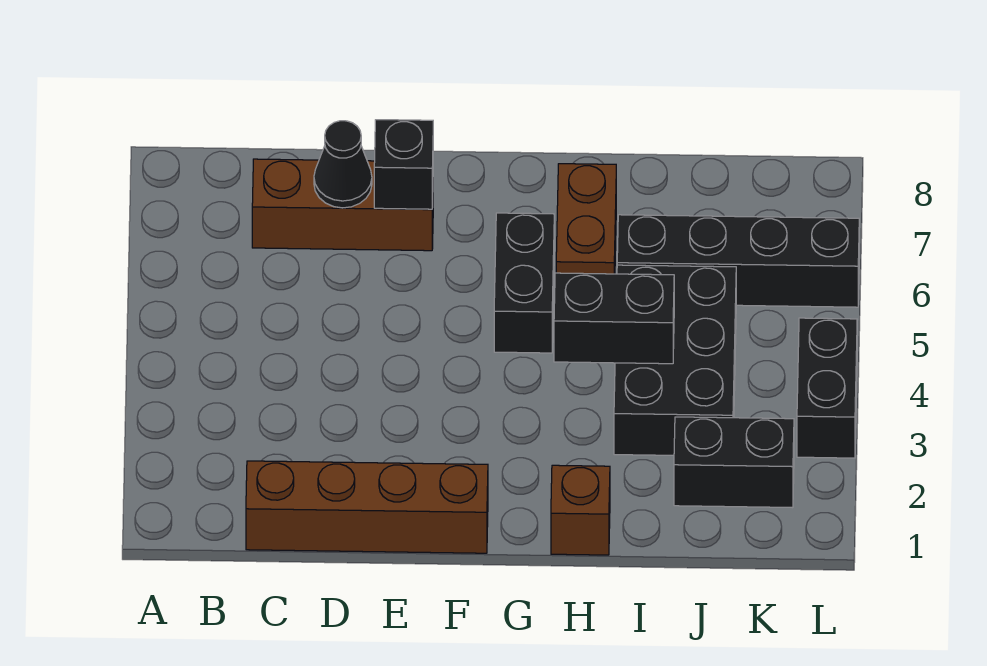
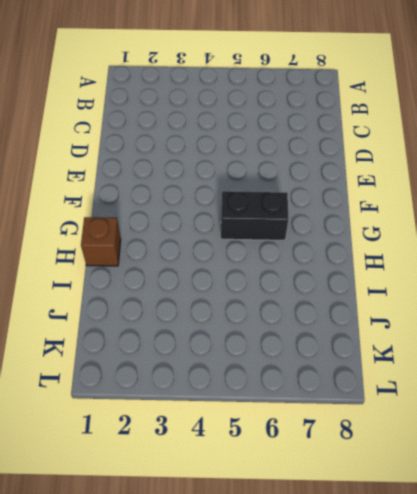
none -> brown brick C1:F1 level 1
none -> brown brick C7:E7 level 1
none -> brown brick H6:H7 level 1

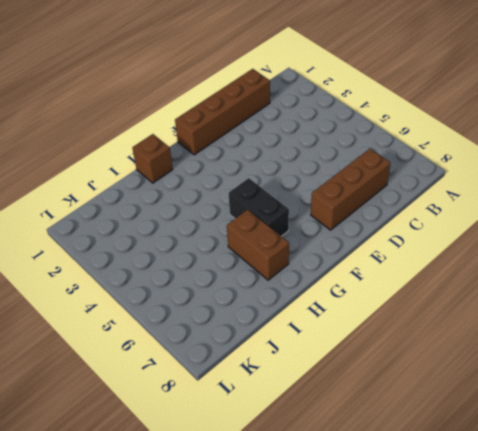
none -> black brick I3:J5 level 1
none -> black brick I6:L6 level 1
none -> black brick J2:K2 level 1

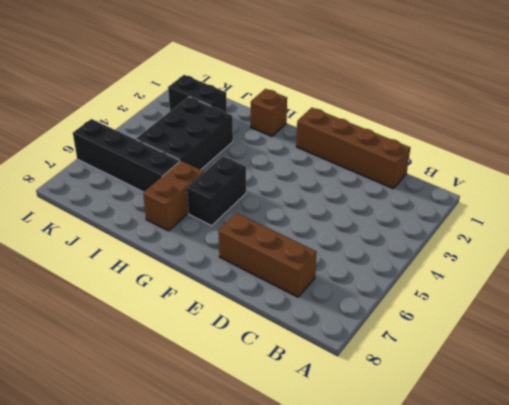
none -> black brick L3:L4 level 1
none -> black cone D7 level 2
none -> black brick E7 level 2

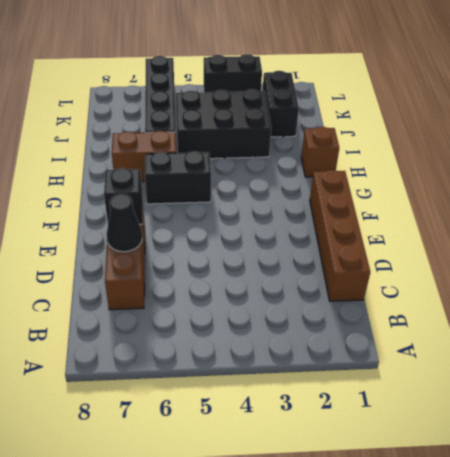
none -> black brick H4:I4 level 2

